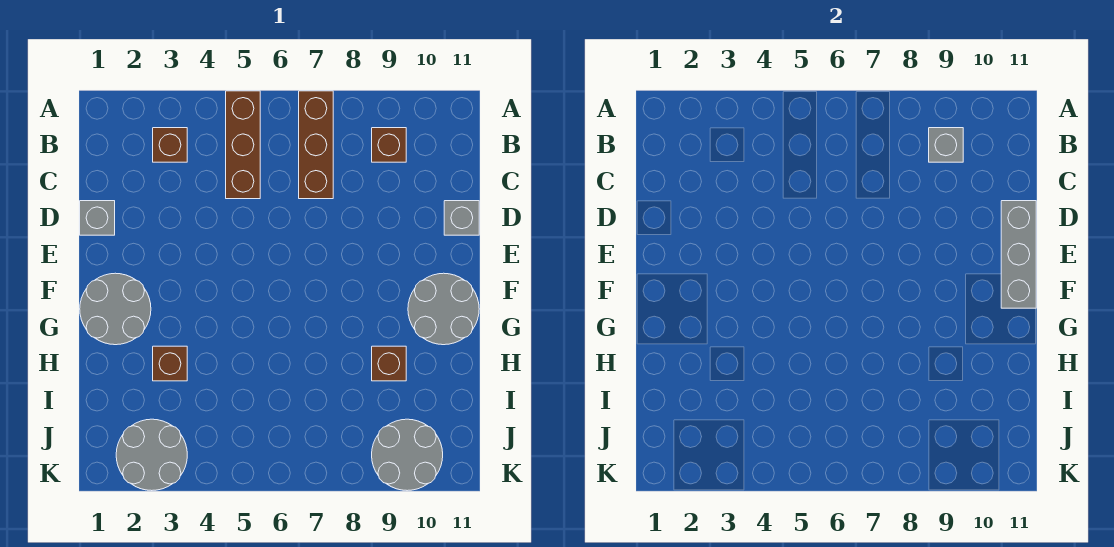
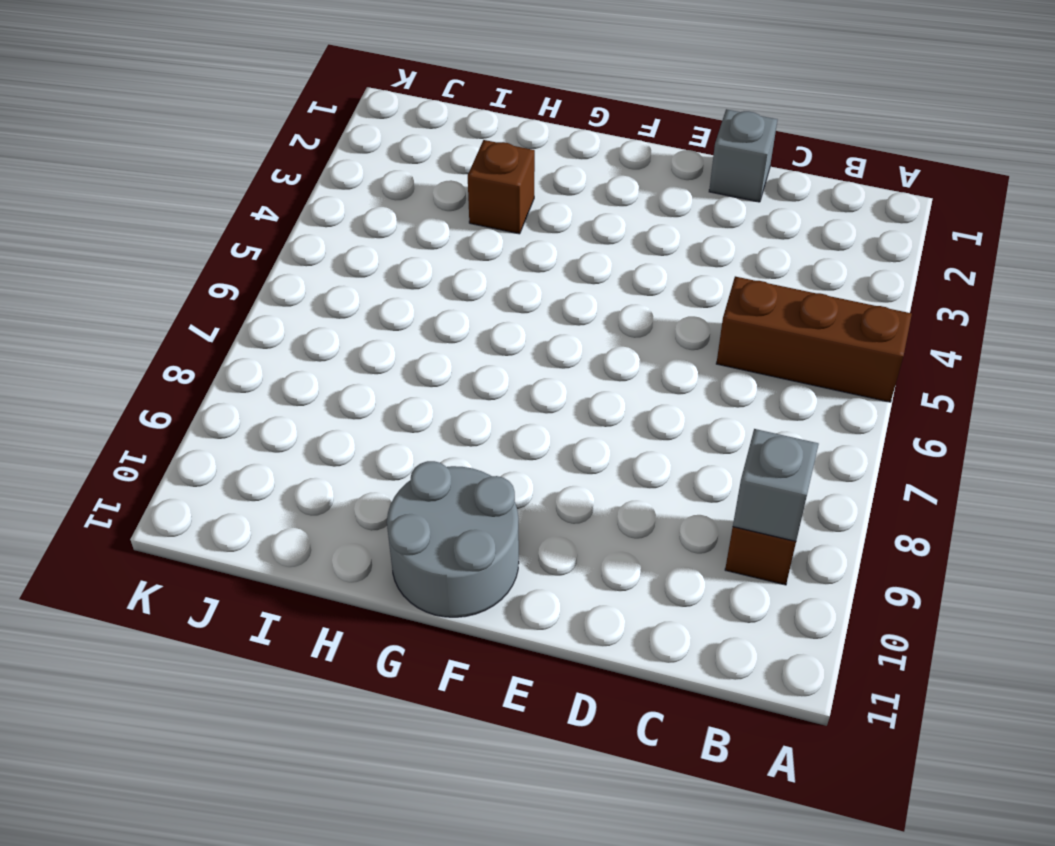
none -> brown brick A7:C7 level 1
none -> brown brick B3 level 1
none -> grey brick D11 level 1

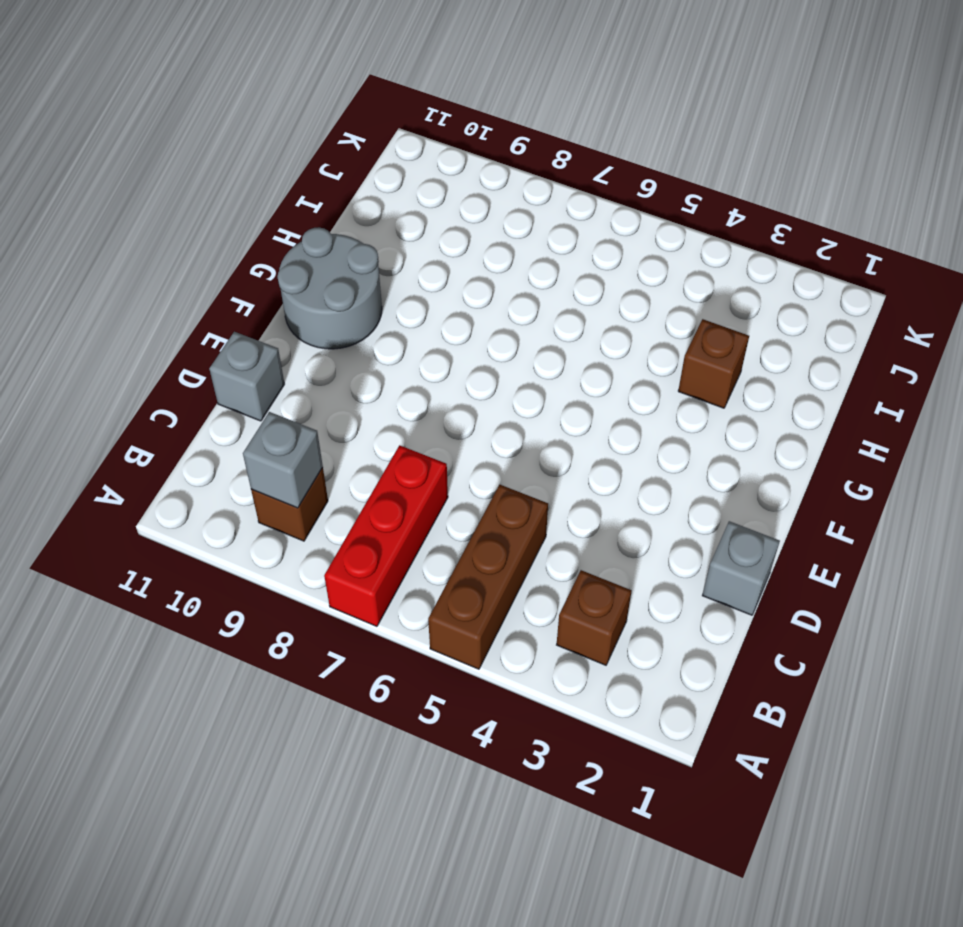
red brick A7:C7 level 1 -> brown brick A7:C7 level 1
none -> grey round brick F1:G2 level 1
none -> brown brick H9 level 1
none -> grey round brick J2:K3 level 1

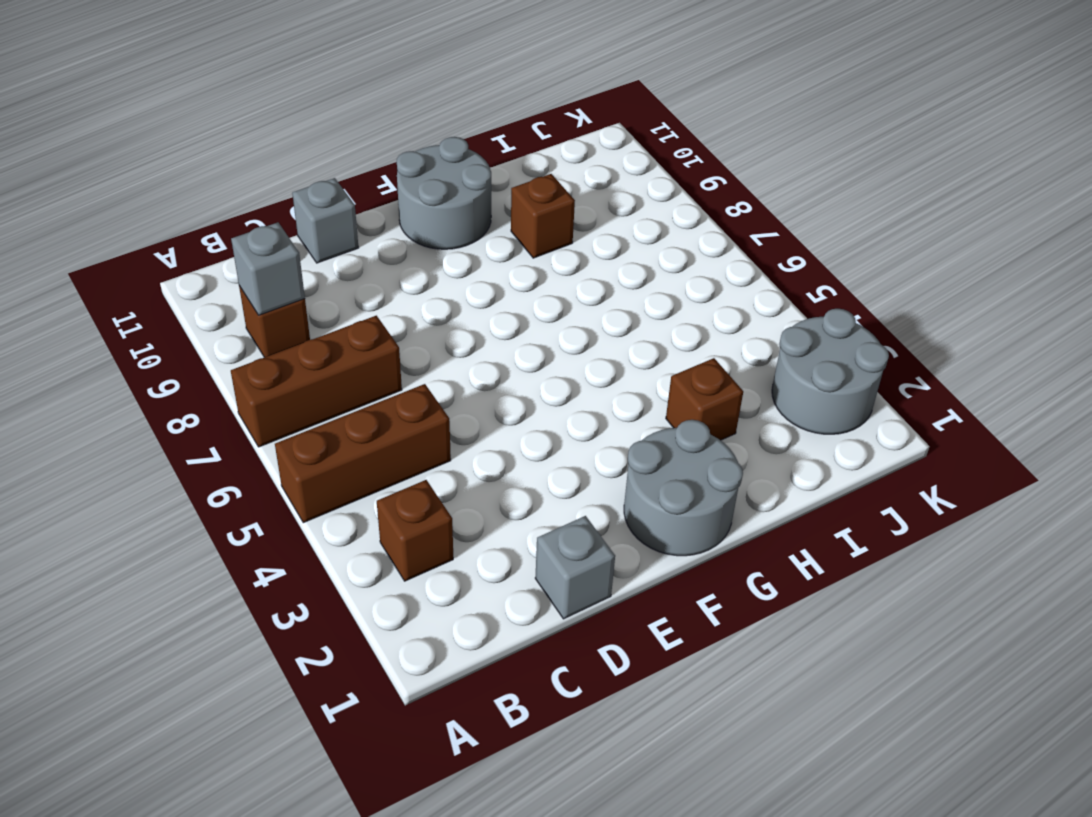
none -> grey round brick J9:K10 level 1
none -> grey brick D11:F11 level 2

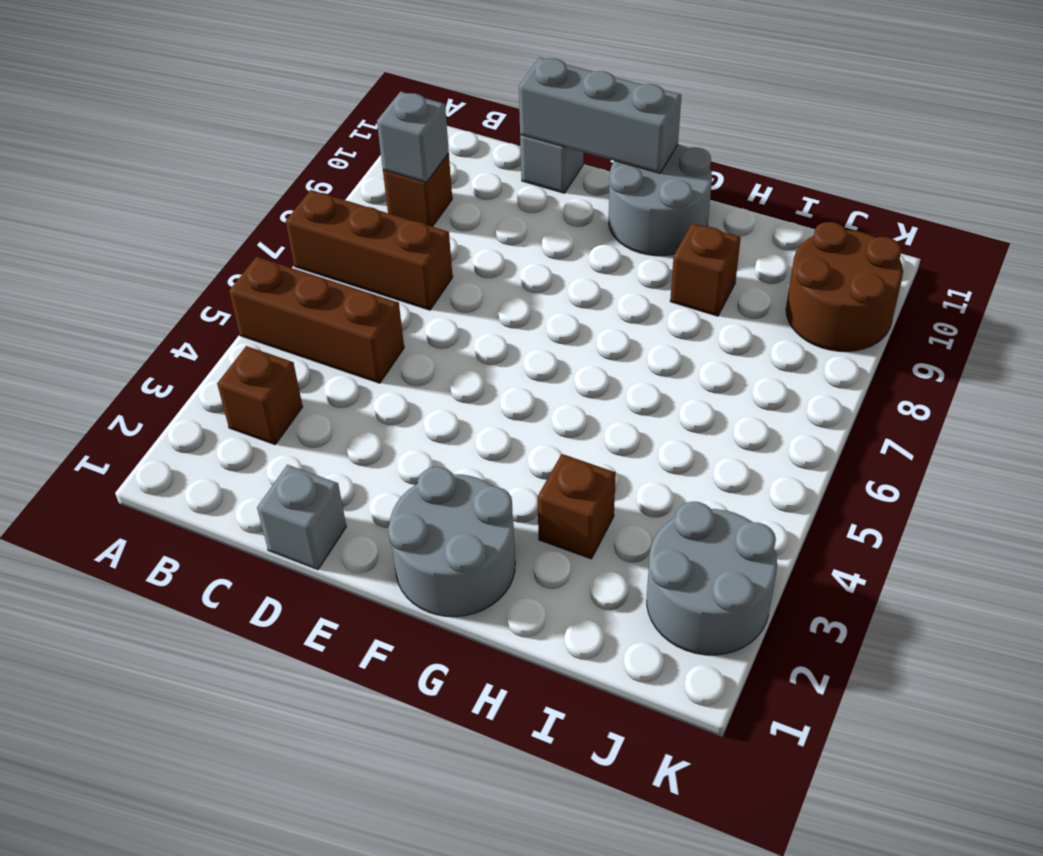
brown round brick J9:K10 level 1 -> grey round brick J9:K10 level 1

